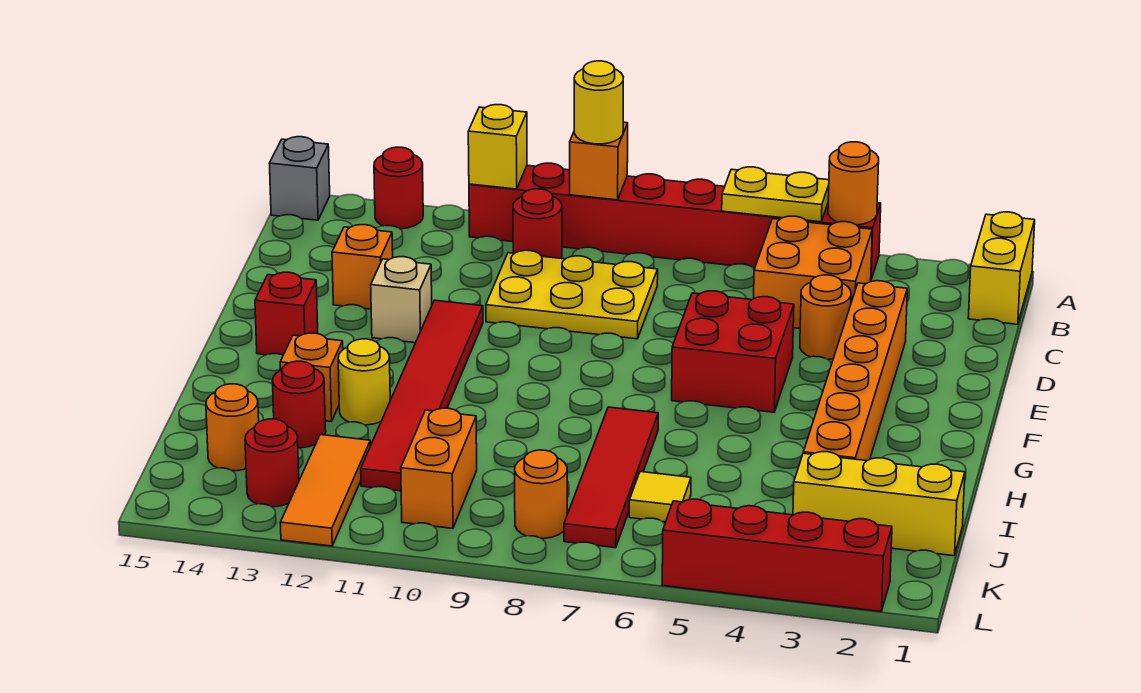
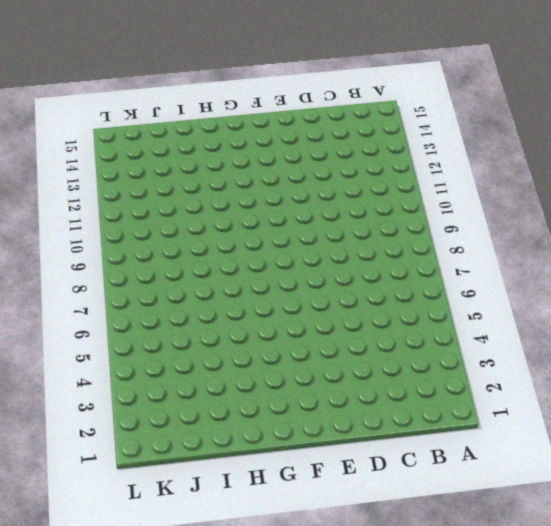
none -> yellow brick A1:B1 level 1
none -> red brick A4:A11 level 1
none -> red round brick A13 level 1
none -> grey brick A15 level 1

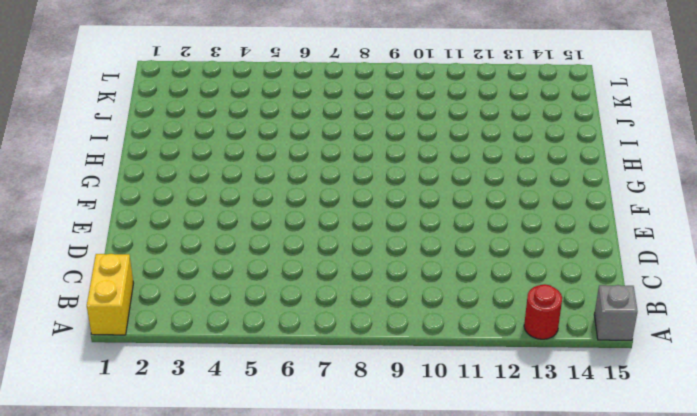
none -> red brick A4:A11 level 1
none -> orange brick B4:C5 level 1
none -> red round brick B10 level 1
none -> yellow plate C8:D10 level 1

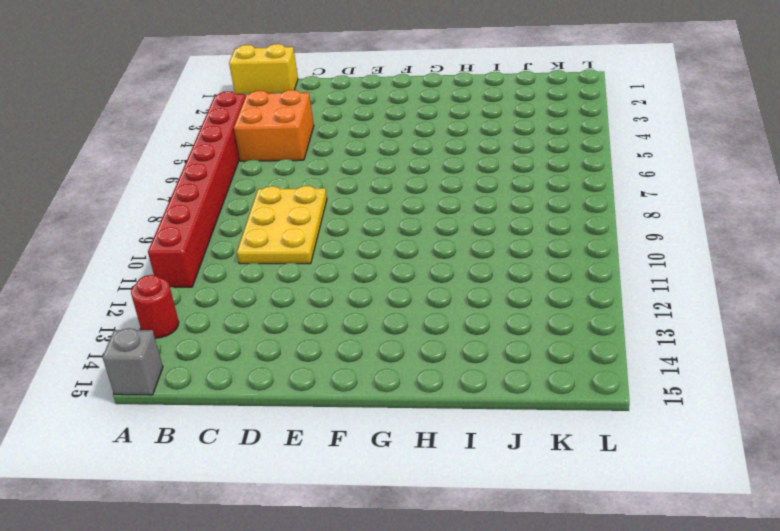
none -> red round brick B10 level 1
none -> orange brick D3:I3 level 1
none -> orange round brick D4 level 1
none -> orange brick D13 level 1

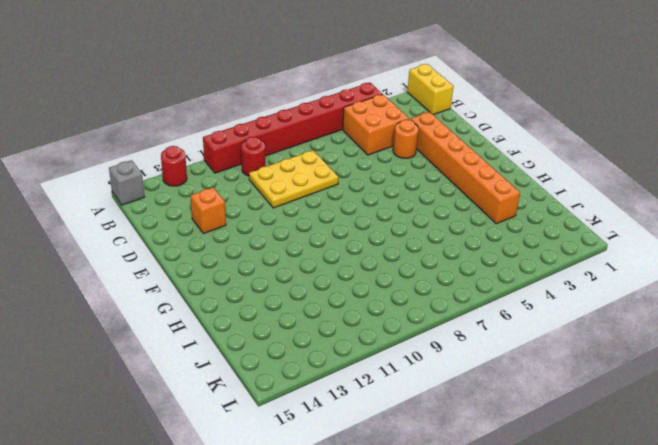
none -> red brick E5:F6 level 1
none -> red tile E11:J11 level 1
none -> tan brick E12 level 1
none -> red brick F14 level 1

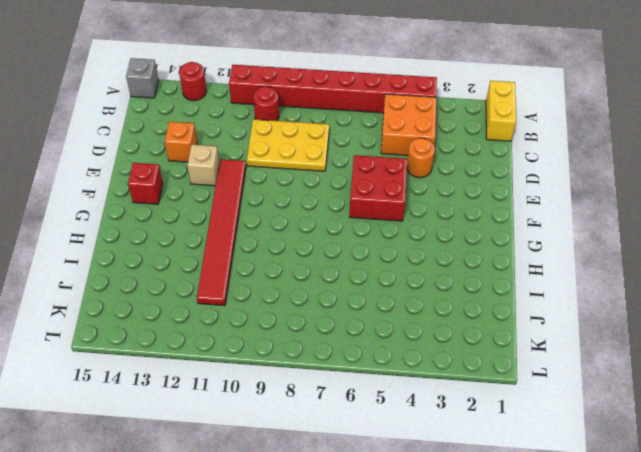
none -> orange brick D3:I3 level 1
none -> red tile H7:K7 level 1
none -> yellow round brick H12 level 1
none -> orange brick H13 level 1

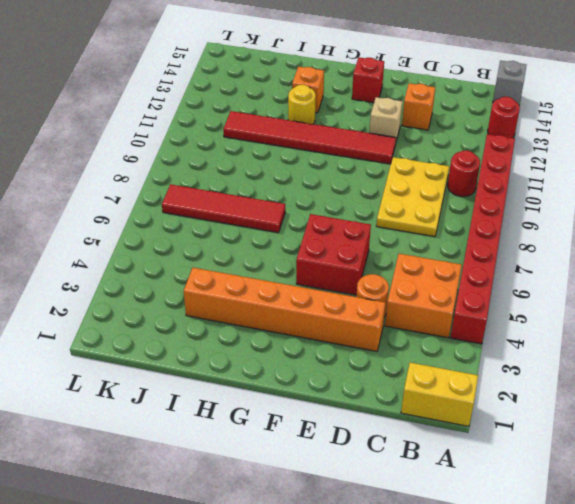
none -> red round brick I13 level 1
none -> yellow brick J1:J3 level 1
none -> yellow tile J6 level 1
none -> orange brick J10:K10 level 1

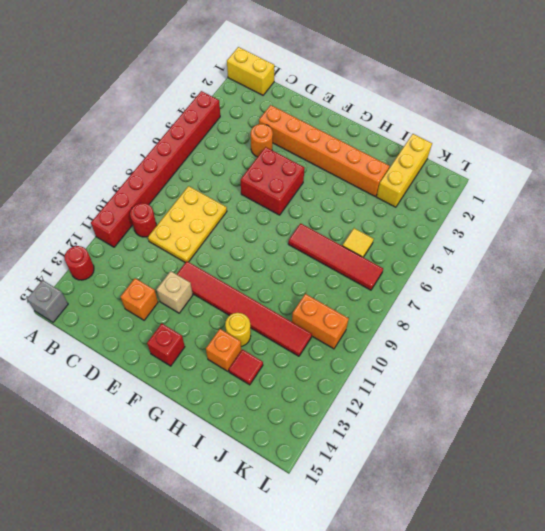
red tile I13 level 1 -> red round brick I13 level 1
none -> orange brick B4:C5 level 1
none -> orange tile J12:L12 level 1
none -> orange round brick J14 level 1
none -> orange round brick K8 level 1

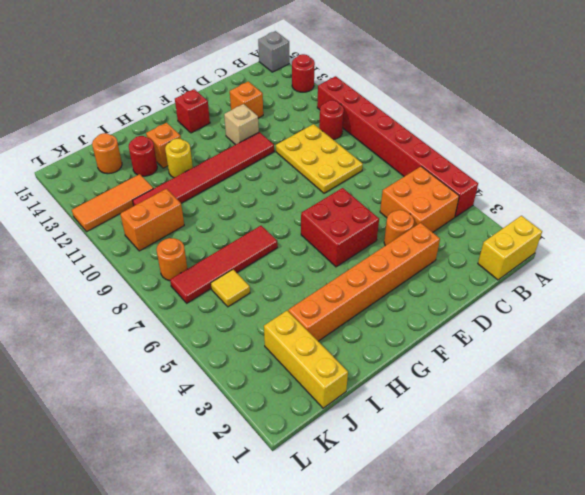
none -> red round brick K13 level 1
none -> red brick L2:L5 level 1
none -> orange round brick A4 level 2
none -> yellow plate A5:A6 level 2

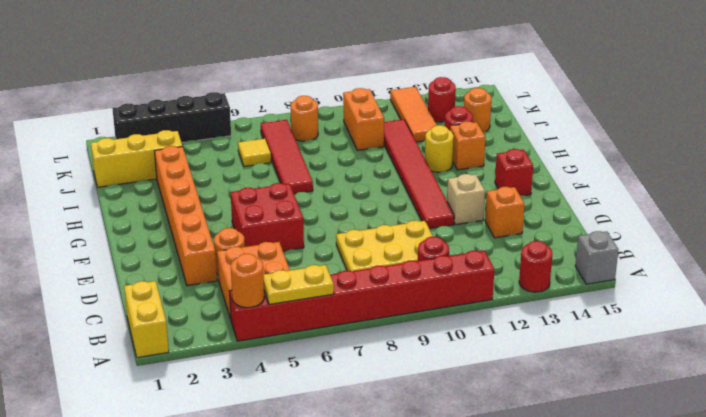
black brick L2:L5 level 1 -> red brick L2:L5 level 1
none -> orange brick A9 level 2
none -> yellow brick A11 level 2
none -> yellow round brick A9 level 3

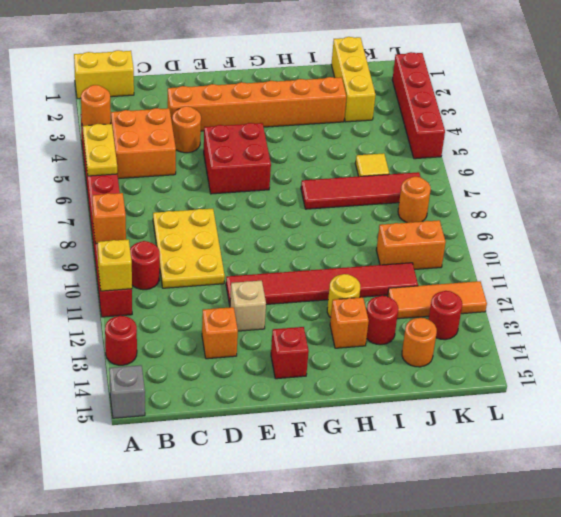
none -> yellow round brick A9 level 3

